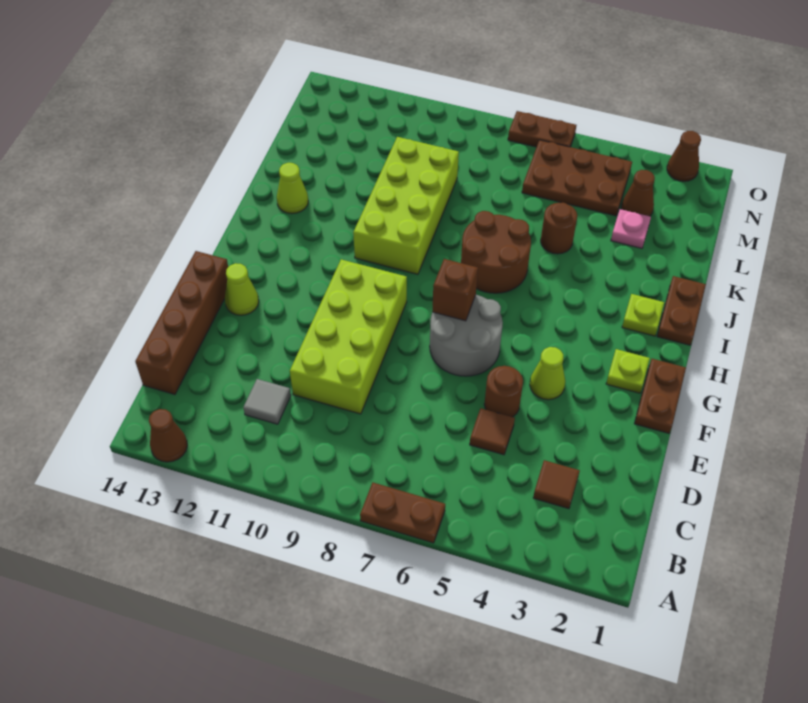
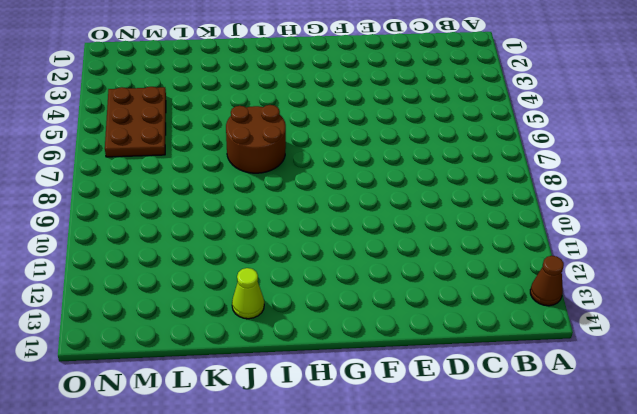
none -> brown plate A6:A7 level 1
none -> brown tile C3 level 1
none -> grey tile C11 level 1

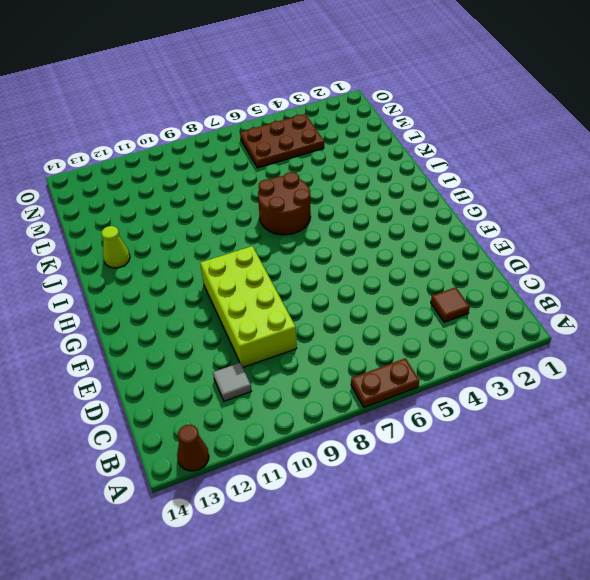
none -> brown brick C14:F14 level 1
none -> brown tile D5 level 1
none -> brown round brick E5 level 1

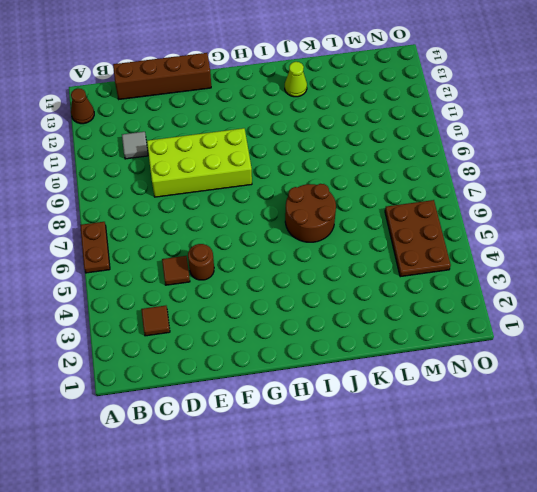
none -> brown plate F1:G1 level 1
none -> lime cone F4 level 1
none -> grey round brick F6:G7 level 1

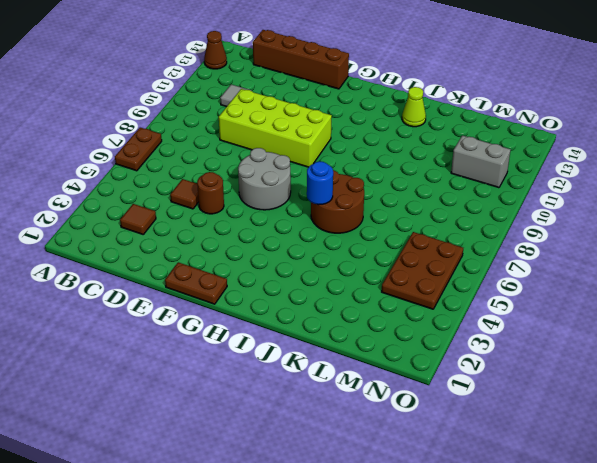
blue round brick I6 level 2 -> none
grey brick M11:N11 level 1 -> none
none -> lime cone F4 level 1
none -> lime cone F13 level 1
none -> lime plate G2 level 1

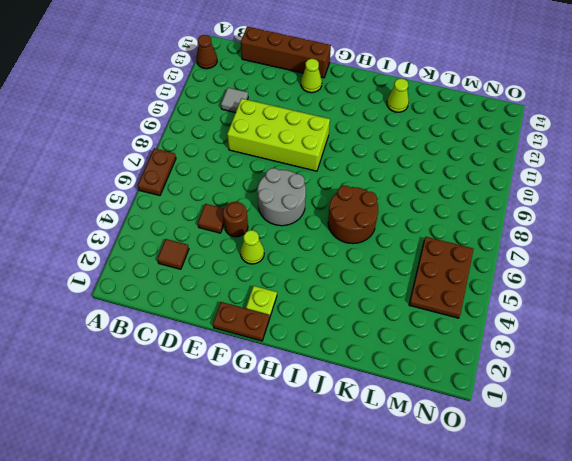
none -> brown plate I1:J1 level 1
none -> lime plate I2 level 1
none -> lime brick I9:L10 level 1

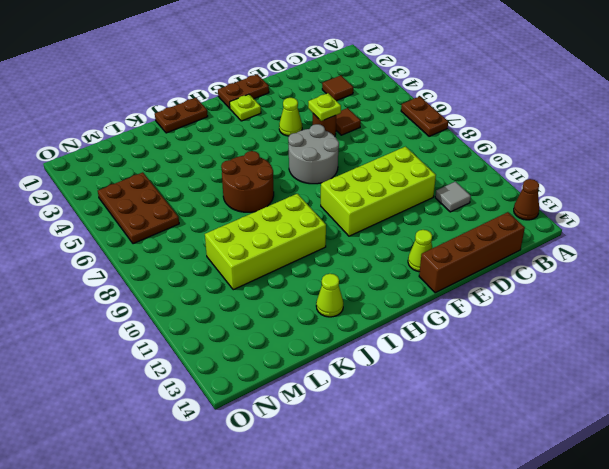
lime plate E5 level 2 -> lime plate I2 level 1
none -> brown round brick K5 level 1
none -> pink plate L3 level 1
none -> brown cone M3 level 1

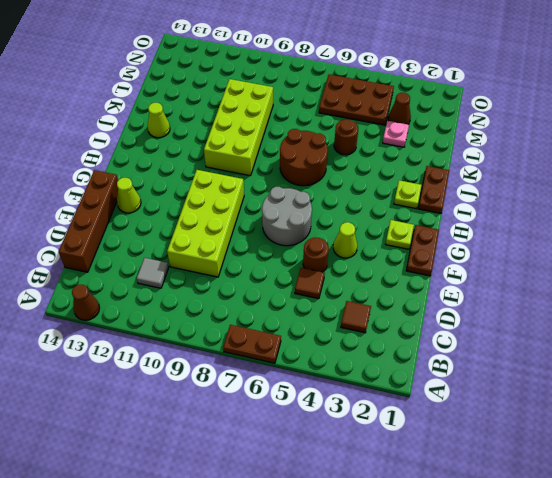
none -> brown cone O2 level 1
none -> brown plate O6:O7 level 1
none -> brown brick G7 level 2

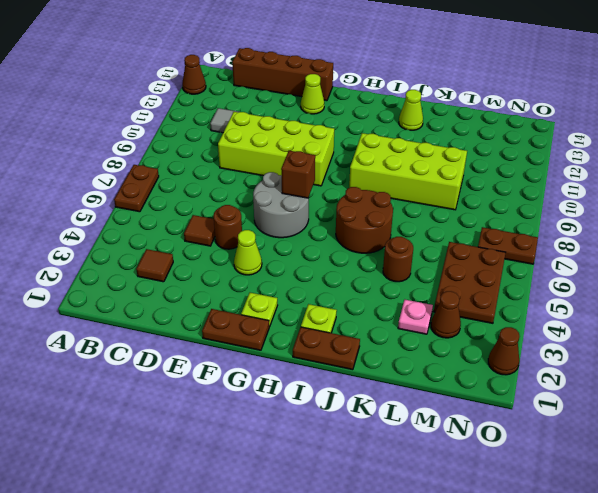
brown plate N7:O7 level 1 -> brown plate O6:O7 level 1

